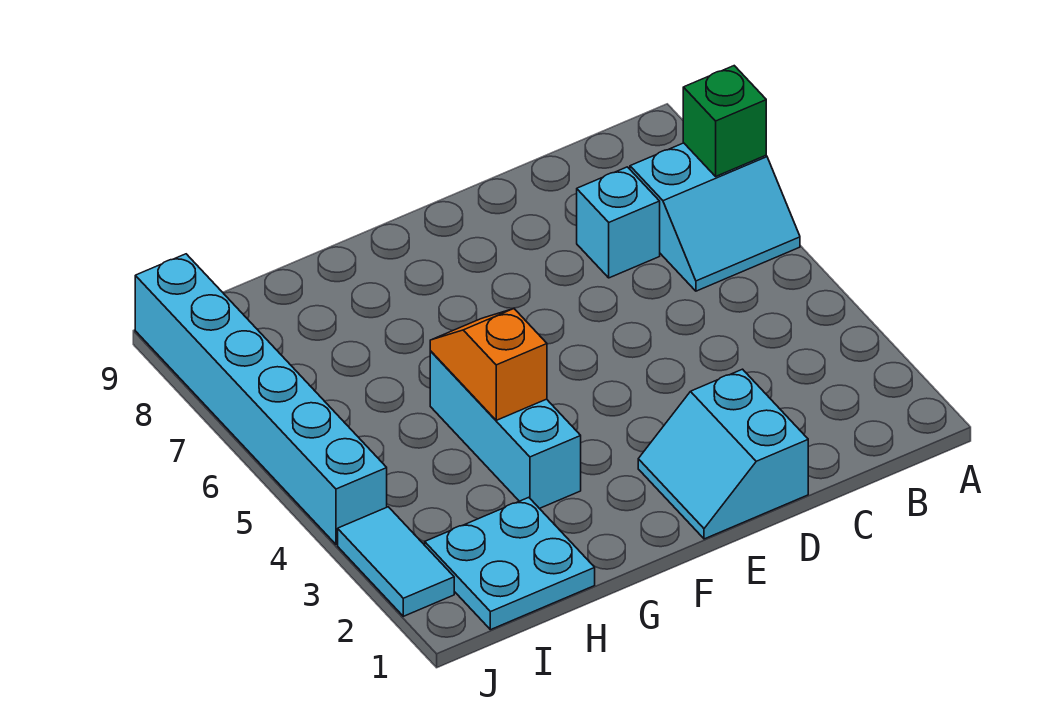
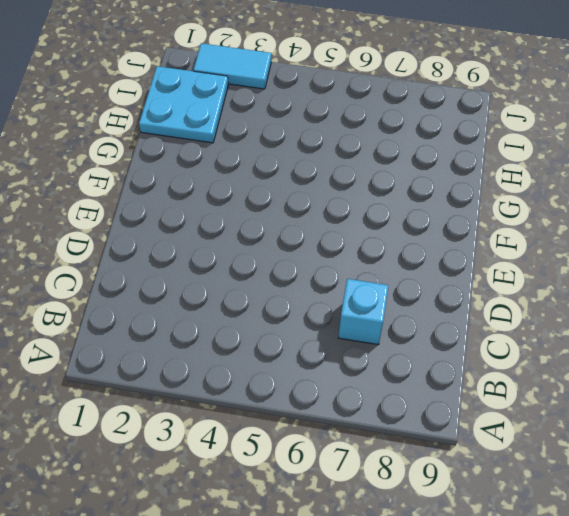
none -> cyan slope A6:B7 level 1 top 7
none -> cyan slope D1:E2 level 1 top D

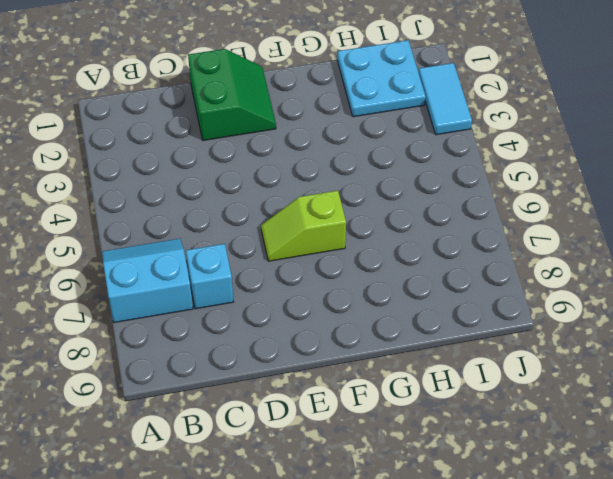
green slope D1:E2 level 1 top D -> cyan slope D1:E2 level 1 top D
lime slope E6:F6 level 1 top F -> none
none -> cyan brick G3:G5 level 1
none -> cyan brick J4:J9 level 1

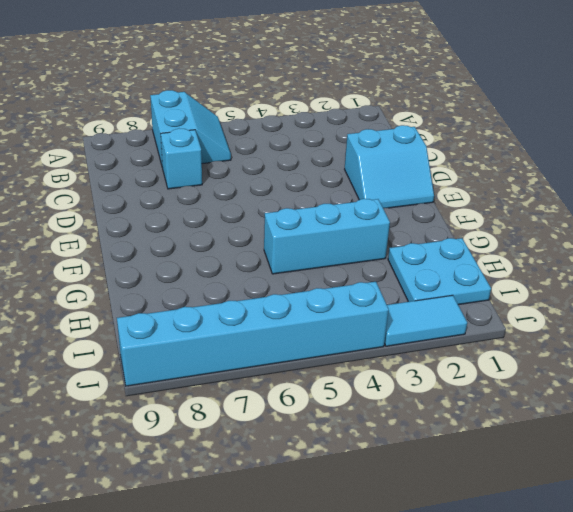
none -> green brick A7 level 2
none -> orange slope G4:G5 level 2 top 4

